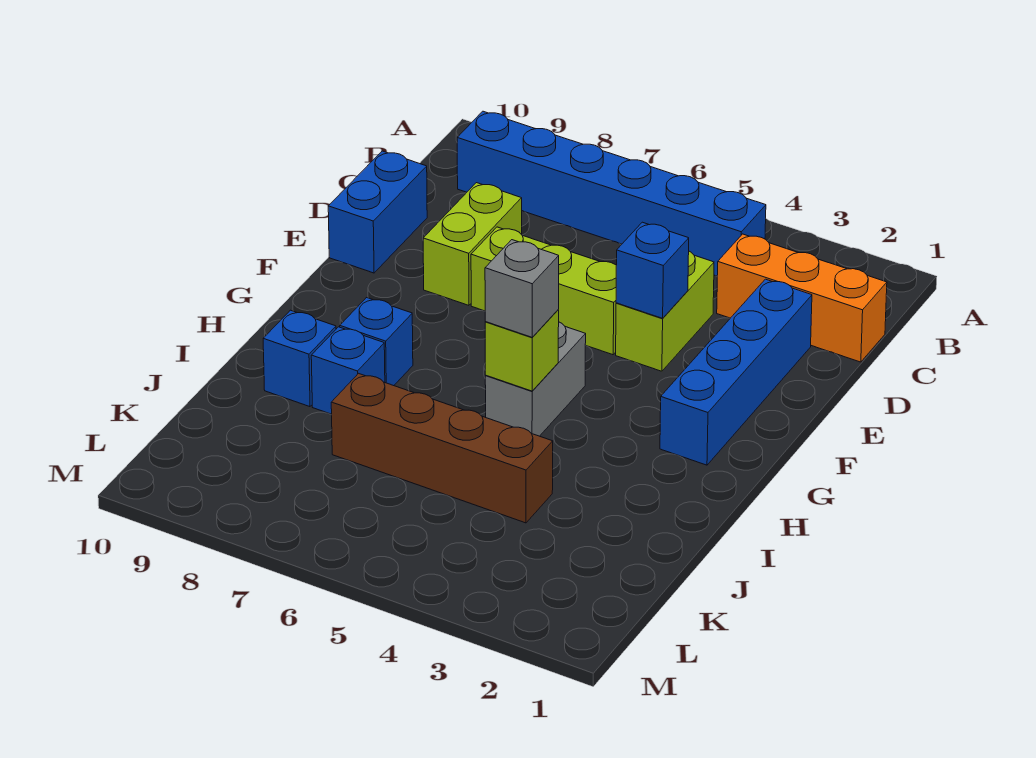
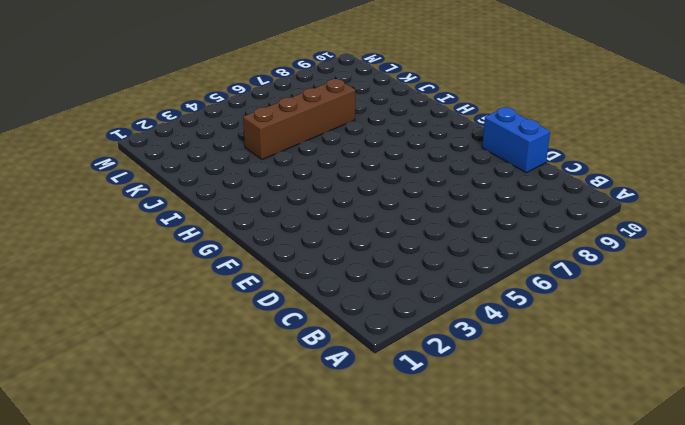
none -> blue brick B4:B9 level 1
none -> orange brick C1:C3 level 1
none -> blue brick D2:G2 level 1

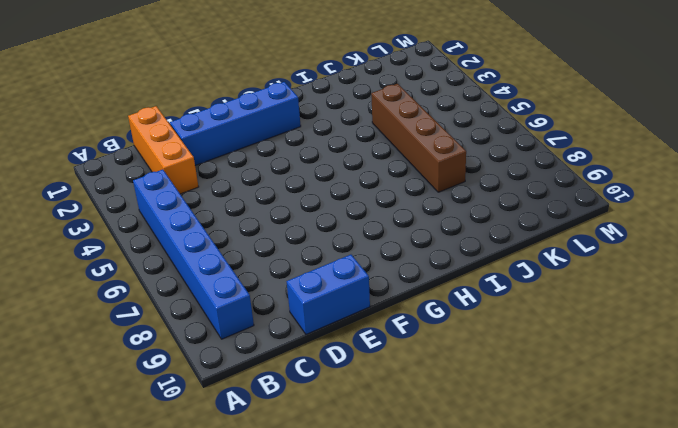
none -> lime brick D4:E4 level 1
none -> lime brick D8:E8 level 1
none -> lime brick E5:E7 level 1

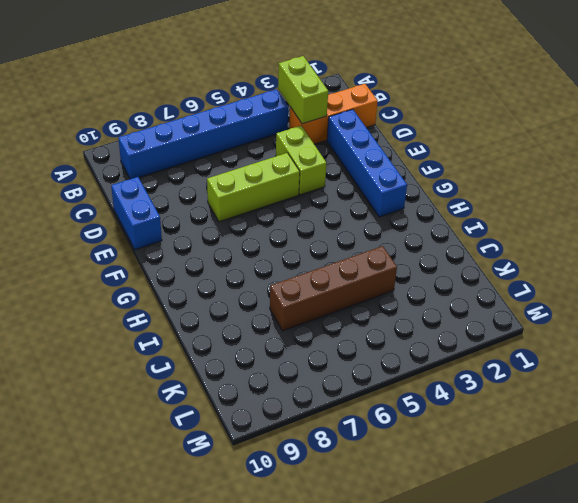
lime brick B3:C3 level 2 -> lime brick D8:E8 level 1
none -> grey brick G5:H5 level 1
none -> blue brick H8 level 1
none -> blue brick I8 level 1

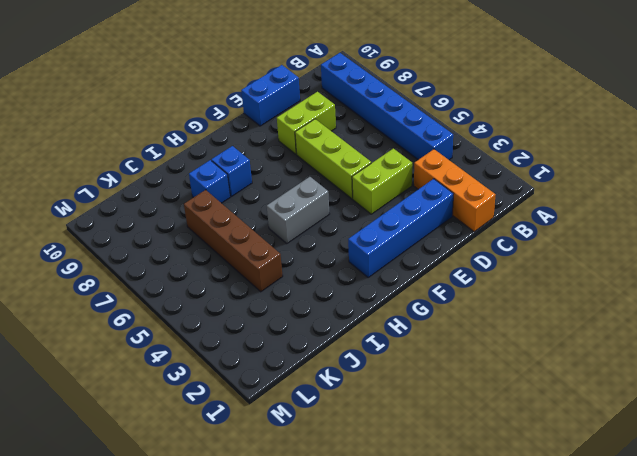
none -> blue brick I9 level 1
none -> blue brick E4 level 2
none -> lime brick H5 level 2

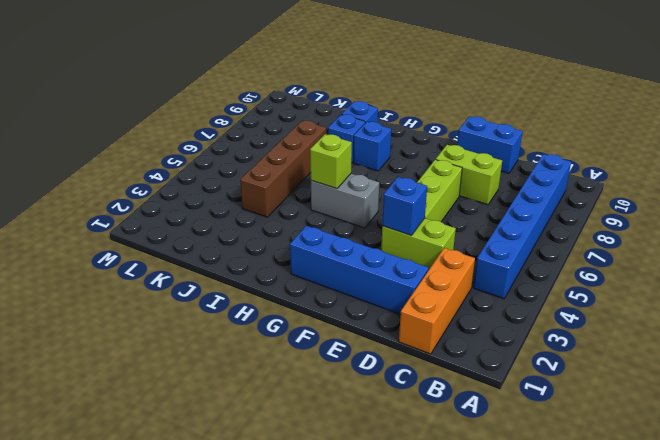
none -> grey brick H5 level 3

